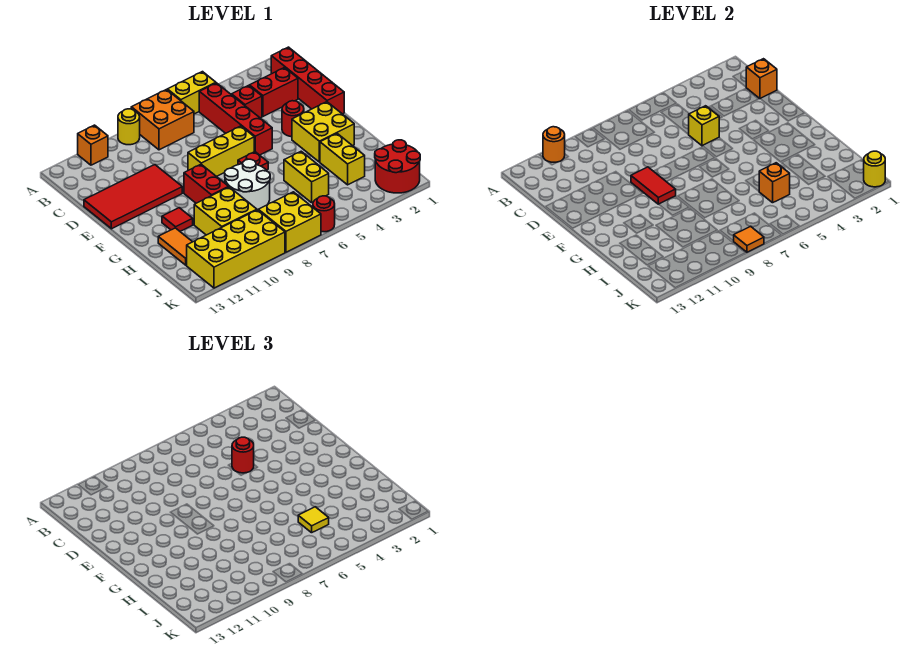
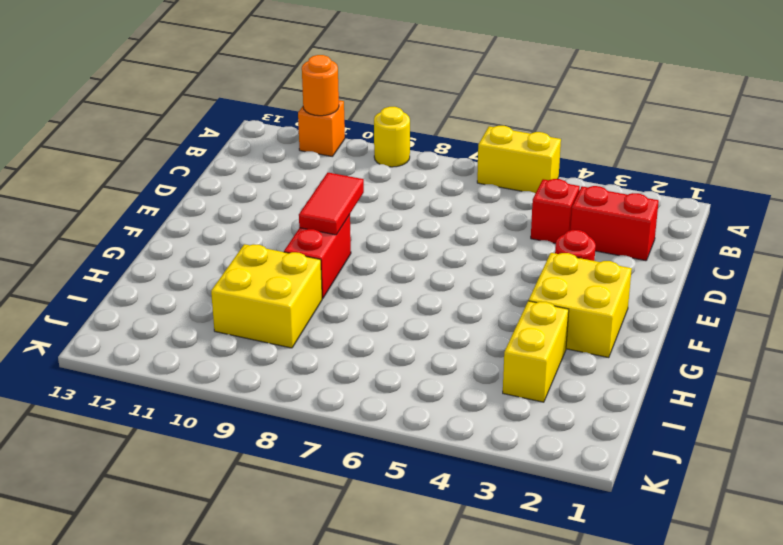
none -> orange brick A7:B8 level 1
none -> red brick B1:E1 level 1
none -> red brick B5:E5 level 1
none -> red tile D10:E13 level 1

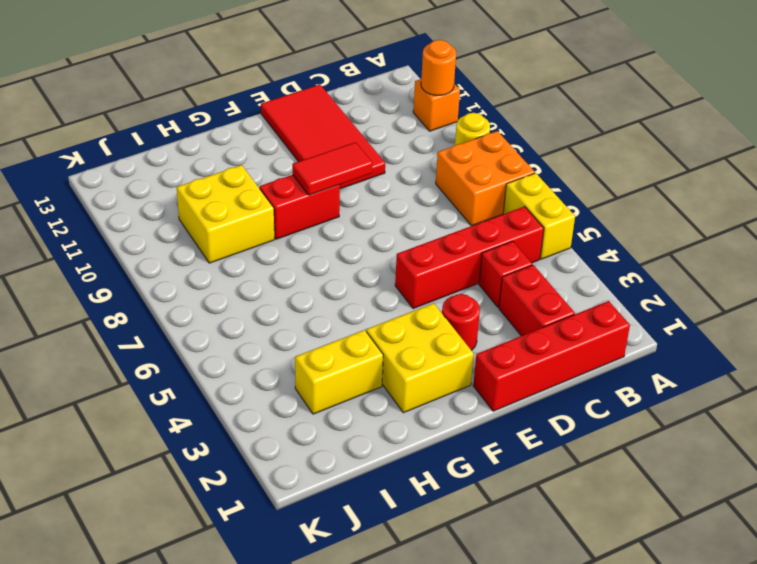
none -> yellow brick E6:E8 level 1
none -> red plate F6 level 1
none -> white round brick G7:H8 level 1
none -> red tile G11 level 1

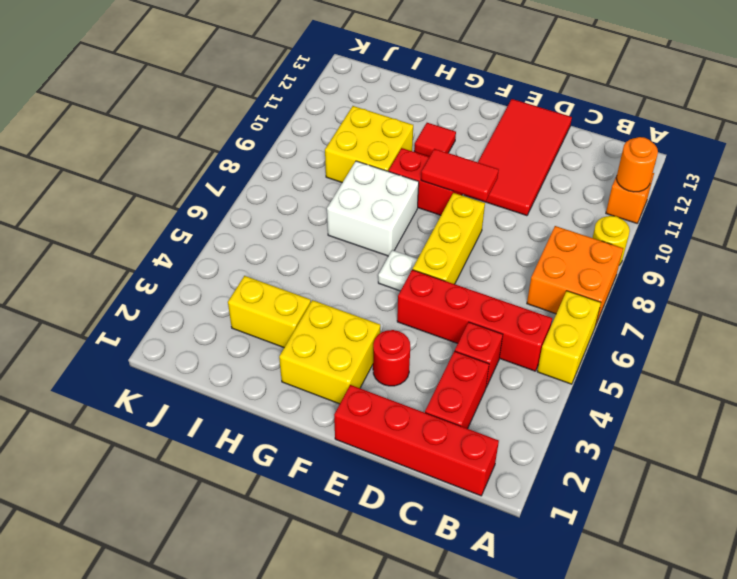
white plate F6 level 1 -> red plate F6 level 1
white brick G7:H8 level 1 -> white round brick G7:H8 level 1
none -> yellow brick H5:I5 level 1
none -> orange tile H12:I12 level 1
none -> red round brick J1:K2 level 1
none -> yellow brick J7:K8 level 1

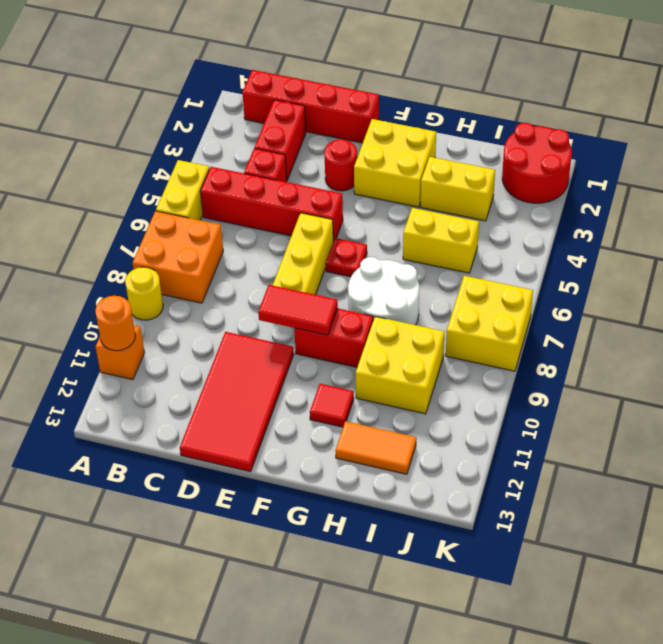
none -> yellow brick J9:K12 level 1
none -> red round brick K6 level 1
none -> orange brick C1 level 2
none -> yellow brick D5 level 2

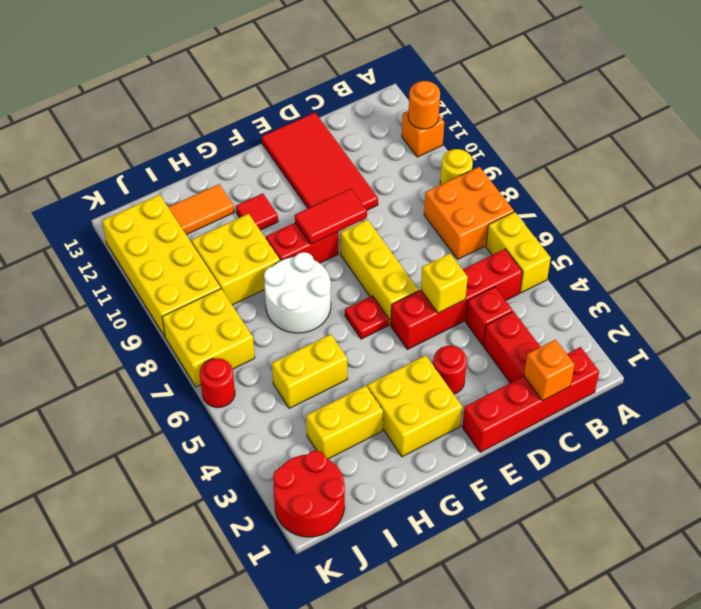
none -> orange brick I5 level 2
none -> yellow round brick K1 level 2
none -> orange tile K8 level 2
none -> red round brick D5 level 3

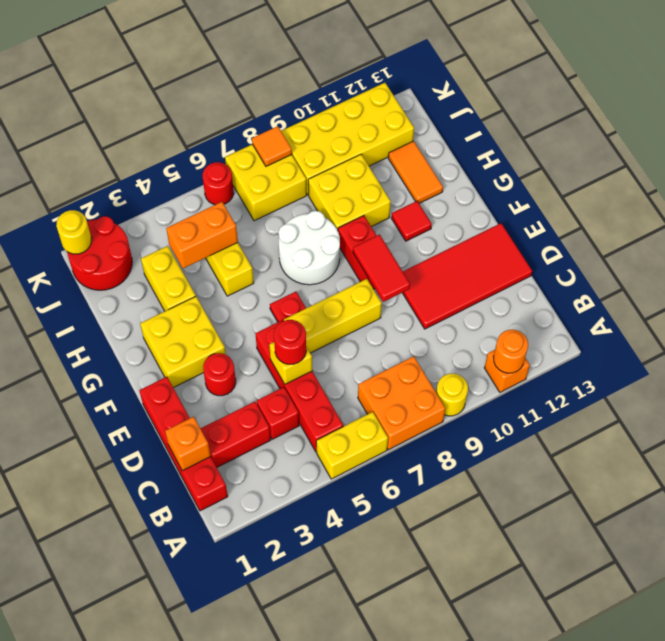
orange brick I4:I5 level 2 -> orange brick I5 level 2
none -> yellow tile I5 level 3

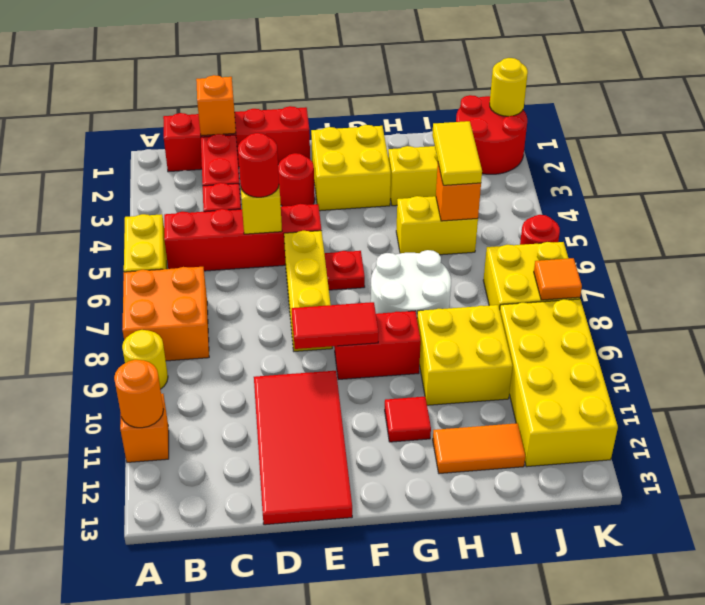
yellow tile I4:I5 level 3 -> yellow tile I5 level 3

